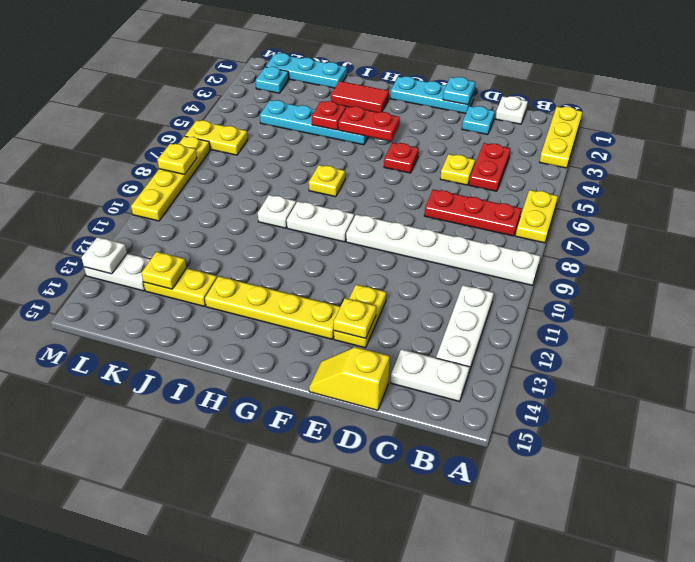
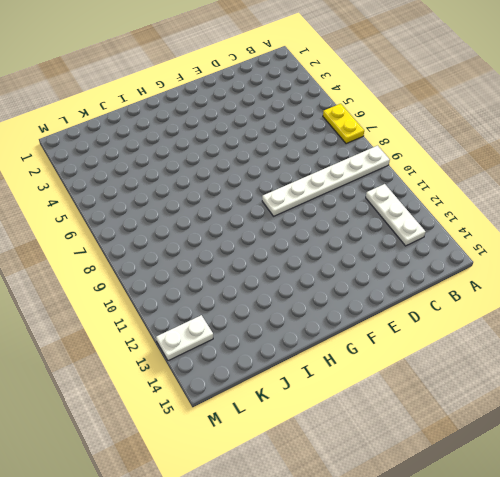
none -> yellow plate A1:A3 level 1
none -> red plate B7:D7 level 1
none -> white plate B14:C14 level 1
none -> white plate C1 level 1

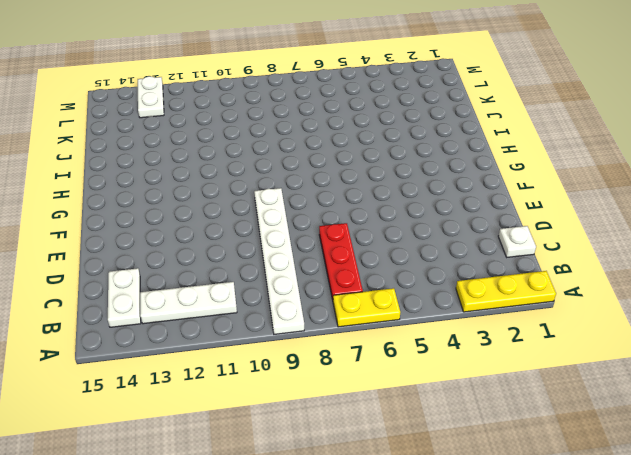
none -> red plate C4:C5 level 1
none -> cyan plate D2 level 1
none -> yellow plate D5 level 1
none -> yellow slope D15:E15 level 1 top D

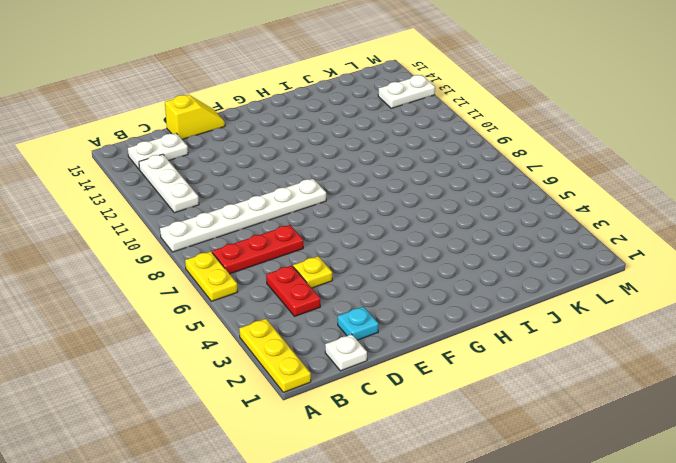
none -> cyan plate E1:G1 level 1
none -> yellow plate E12:E13 level 1
none -> red plate F5 level 1
none -> yellow plate F13:I13 level 1

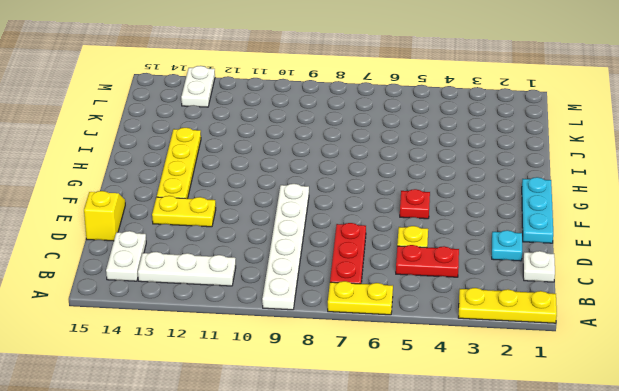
none -> white plate G9:H9 level 1
none -> red tile H2:I2 level 1
none -> cyan plate H4:K4 level 1
none -> yellow plate H7 level 1

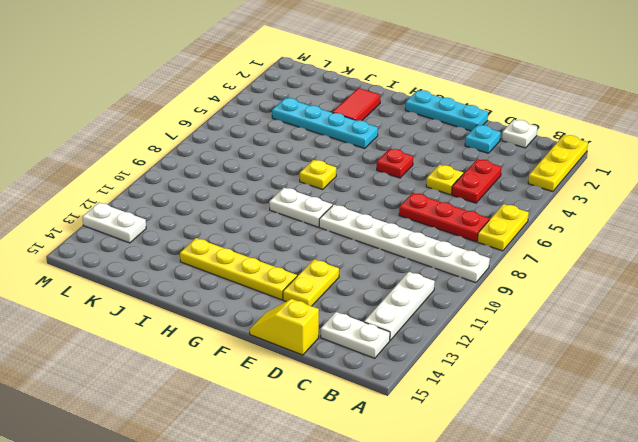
red tile I2:I3 level 1 -> red tile H2:I2 level 1
none -> white plate I9 level 1
none -> cyan plate J1:L1 level 1
none -> yellow plate J13:K13 level 1
none -> cyan plate L2 level 1

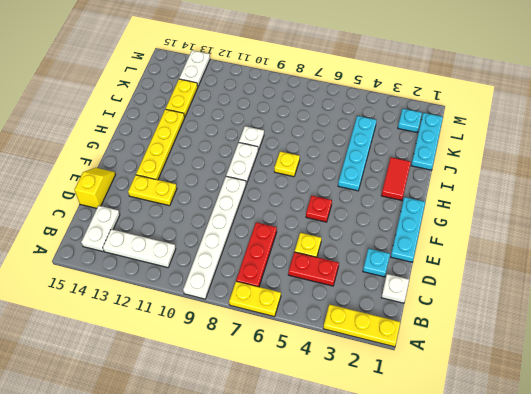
none -> yellow plate L6:M6 level 1
none -> yellow plate M7:M10 level 1
none -> cyan plate E1 level 2
none -> yellow plate E13 level 2

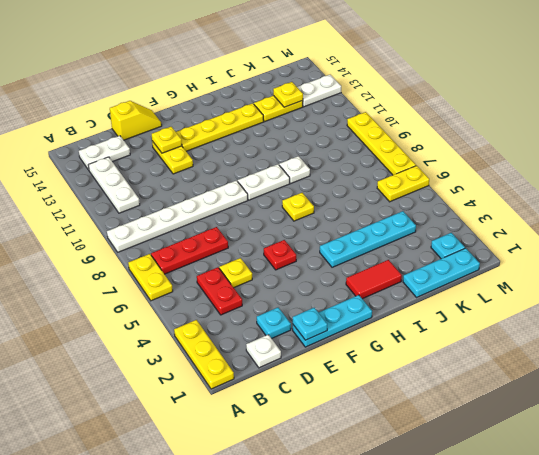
none -> red plate G4:H4 level 2
none -> red plate I4 level 2
none -> yellow plate M8 level 2
none -> white plate M13 level 2

